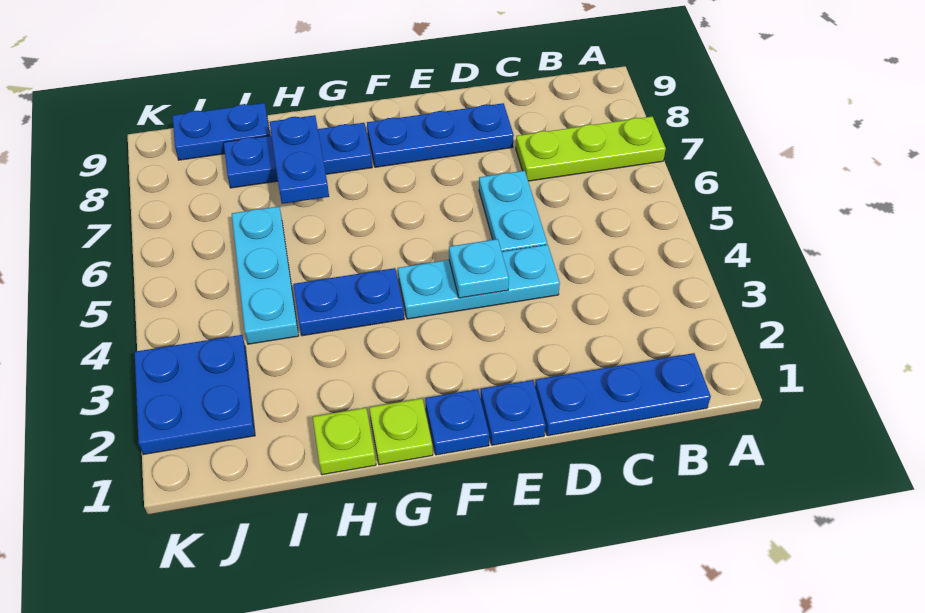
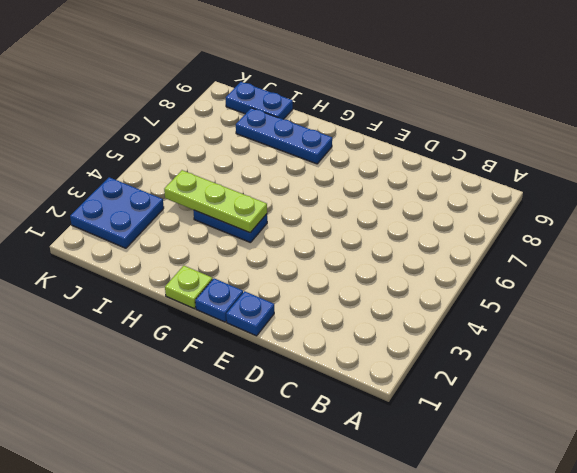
lime plate G4:I4 level 2 -> lime plate A7:C7 level 1
none -> blue plate B1:D1 level 1
none -> cyan plate D4:F4 level 1
none -> cyan plate D5:D6 level 1

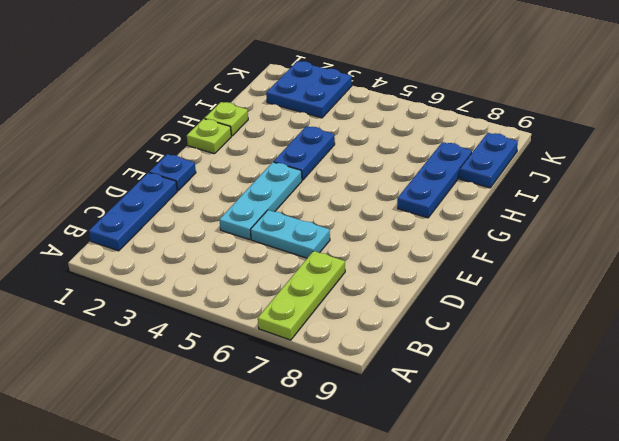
none -> blue plate D8:F8 level 1
none -> blue plate F1 level 1
none -> cyan plate I4:I6 level 1

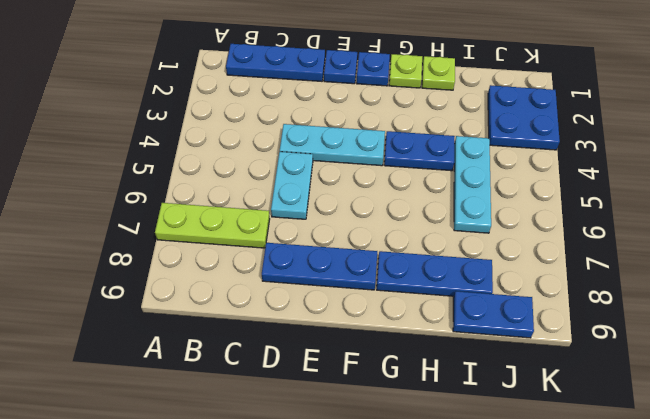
none -> cyan plate E4 level 2
none -> blue plate H7:H8 level 2

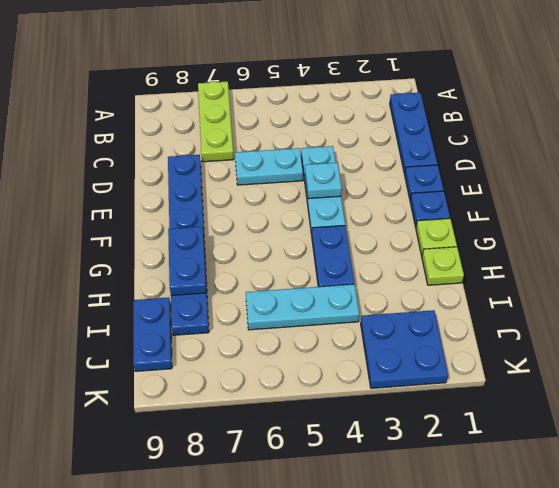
blue plate G8:H8 level 2 -> blue plate H7:H8 level 2

